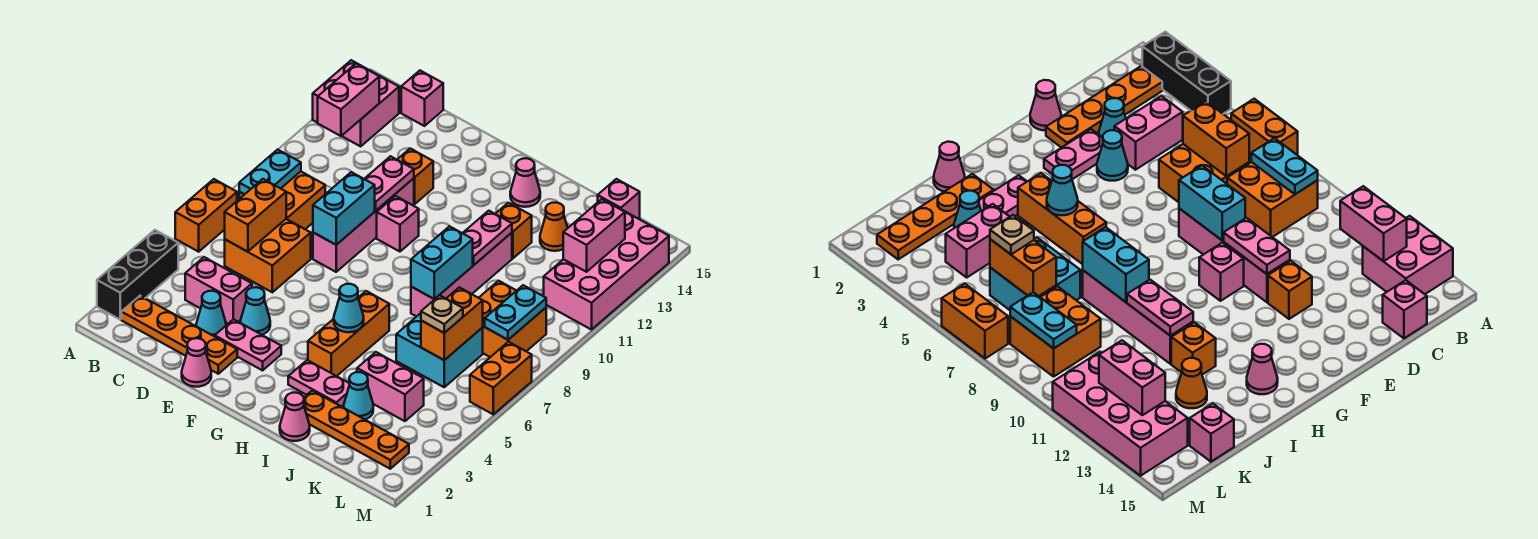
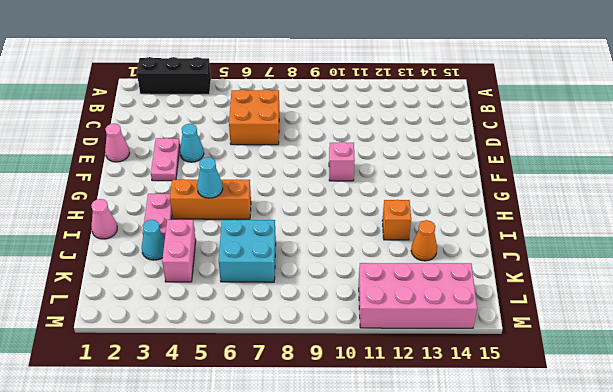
none -> orange brick A6:A7 level 1
none -> pink brick A13:B14 level 1
none -> orange plate B2:E2 level 1
none -> orange brick B8:C9 level 1

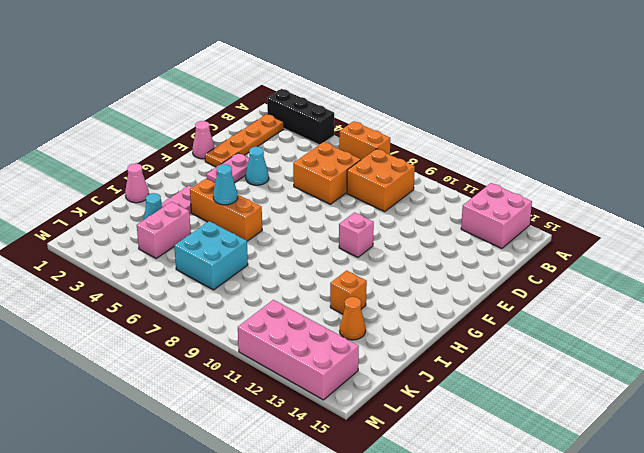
none -> pink brick C4:D4 level 1
none -> pink brick C15 level 1
none -> cyan cone D3 level 1
none -> pink brick E8:E11 level 1

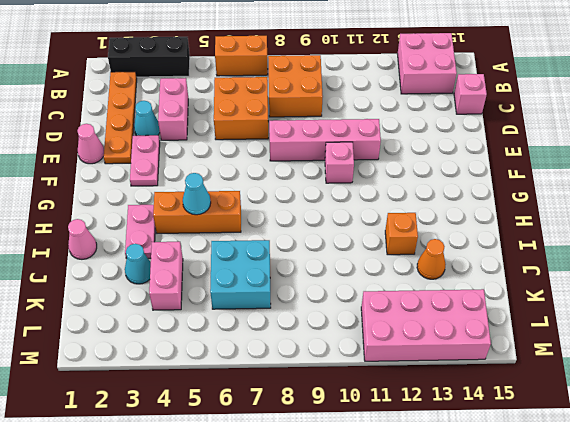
none -> cyan cone E4 level 1
none -> orange brick E12 level 1
none -> pink cone H14 level 1
none -> orange plate I2:L2 level 1

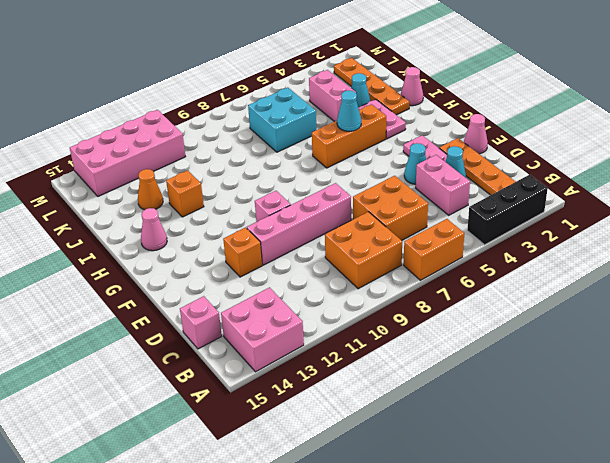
none -> pink brick I8:I11 level 1
none -> orange brick K8:L9 level 1
none -> pink brick K15 level 1
none -> orange brick M6:M7 level 1

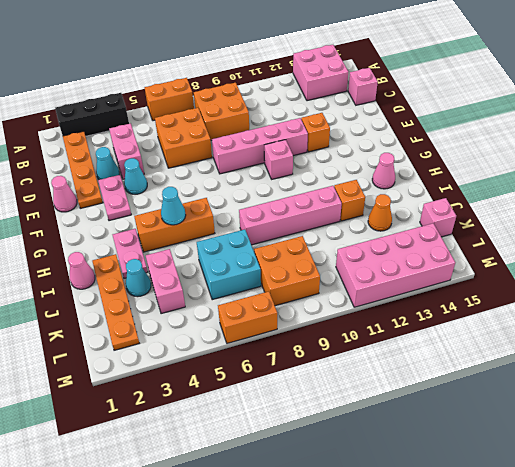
none -> cyan plate B8:B9 level 2
none -> pink brick B12:B13 level 2
none -> orange brick C6:C7 level 2
none -> cyan brick E8:E9 level 2

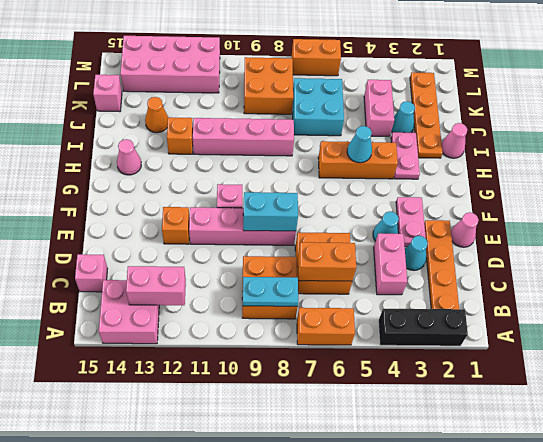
none -> pink plate E10:E11 level 2
none -> cyan brick I8:I9 level 2
none -> pink plate I10:I11 level 2
none -> orange brick K6:K7 level 2

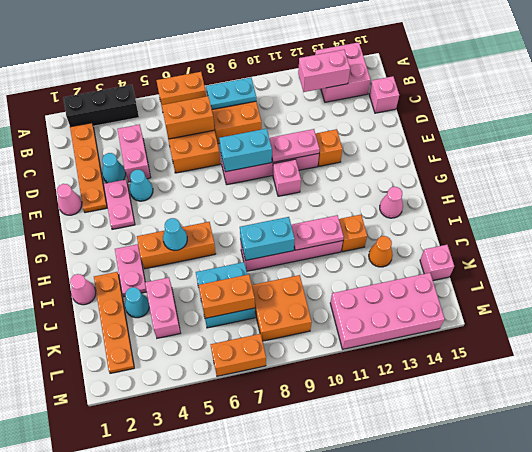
none -> cyan plate L8:L9 level 2
none -> pink brick L12:L13 level 2
none -> tan plate K6 level 3

